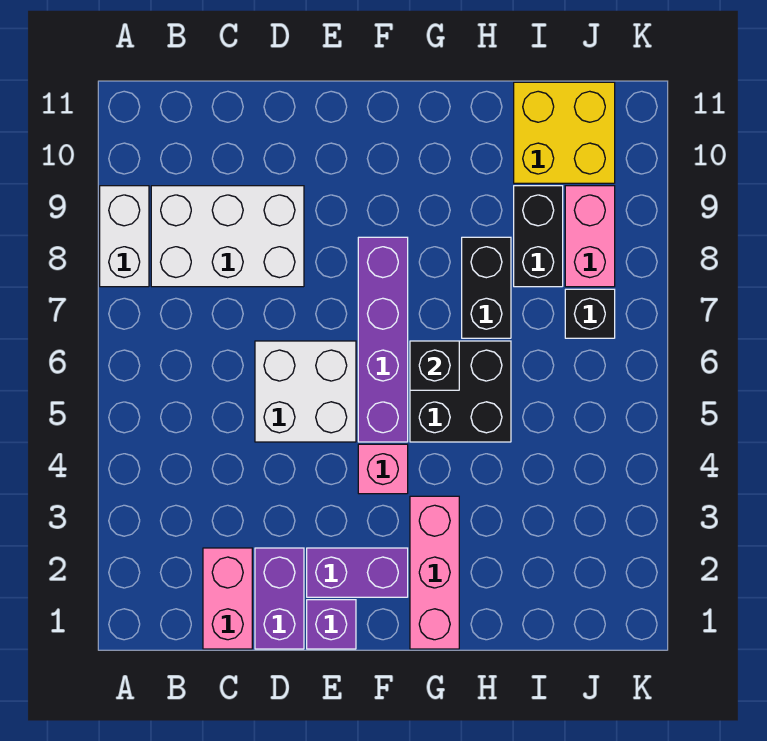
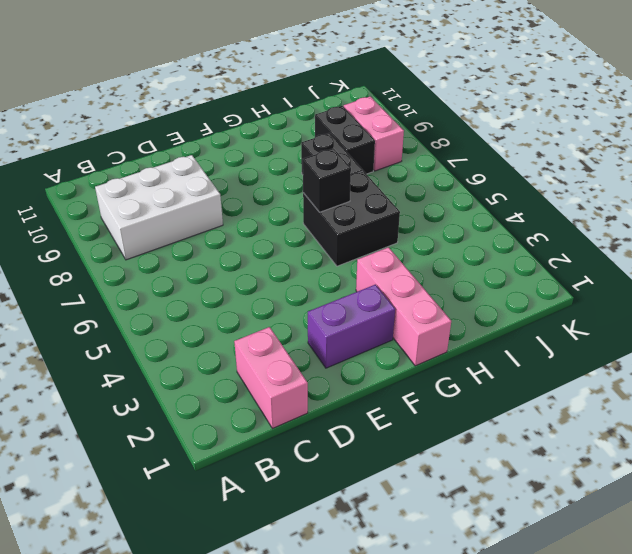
none -> white brick A8:A9 level 1
none -> purple brick D1:D2 level 1
none -> white brick D5:E6 level 1

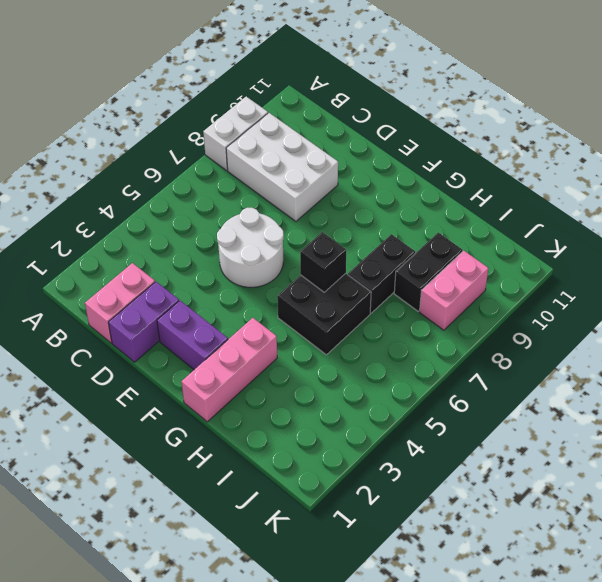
white round brick D5:E6 level 1 -> white brick D5:E6 level 1
none -> purple brick E1 level 1
none -> pink brick F4 level 1
none -> purple brick F5:F8 level 1

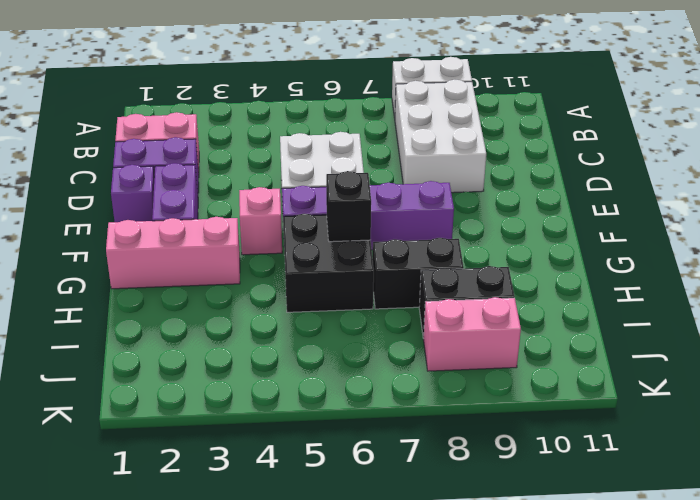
none -> yellow brick I10:J11 level 1
none -> black brick J7 level 1

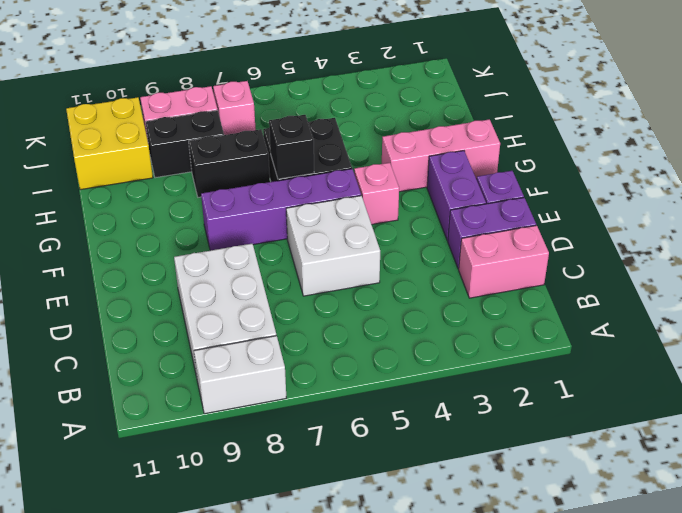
pink brick J7 level 1 -> black brick J7 level 1

